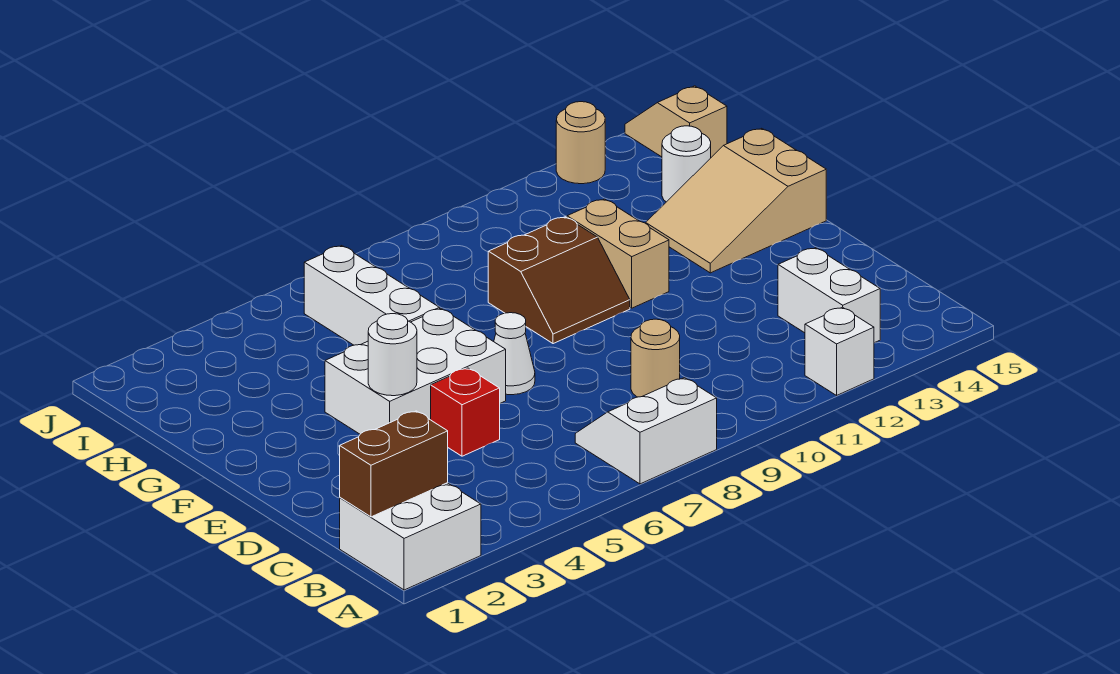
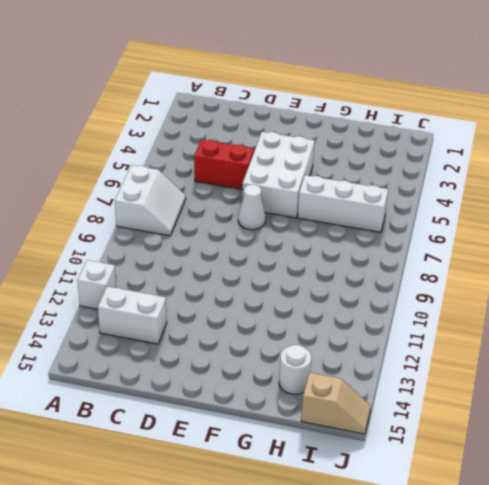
red brick C5:D5 level 1 -> red brick D5 level 1
none -> white brick A1:B2 level 1
none -> tan round brick C9 level 1
none -> brown slope F9:G10 level 1 top G

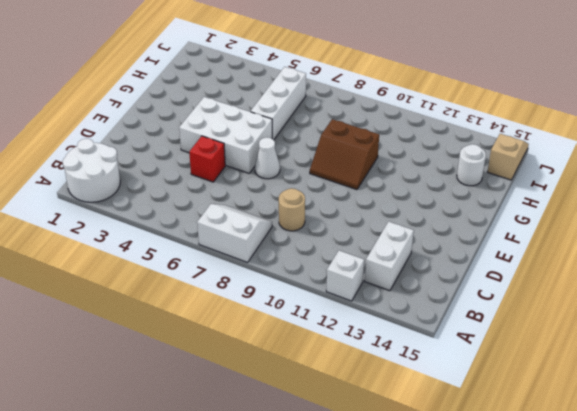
white round brick A1:B2 level 1 -> white brick A1:B2 level 1
none -> tan brick F11:G11 level 1
none -> tan slope F13:G15 level 1 top 15
none -> tan round brick J13 level 1

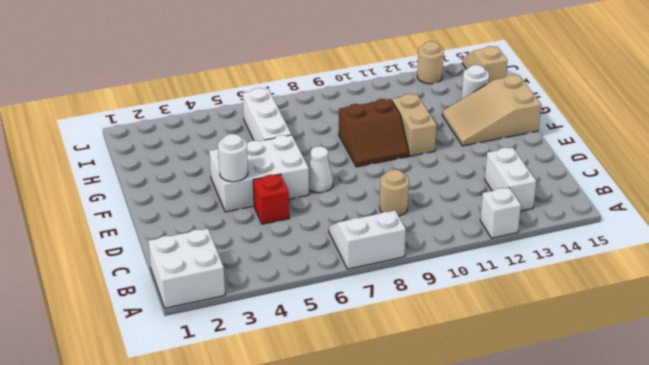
none -> brown brick B1:B2 level 2

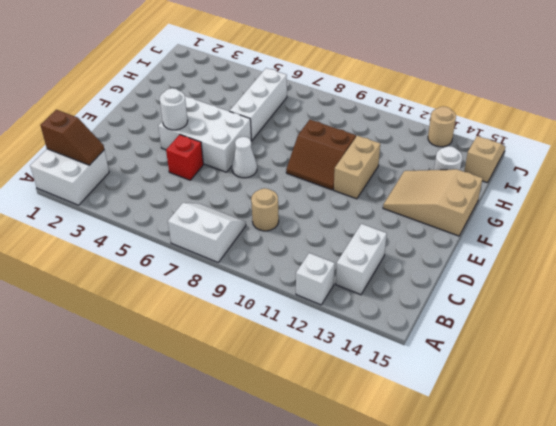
brown slope B1:B2 level 2 top 1 -> brown brick B1:B2 level 2

